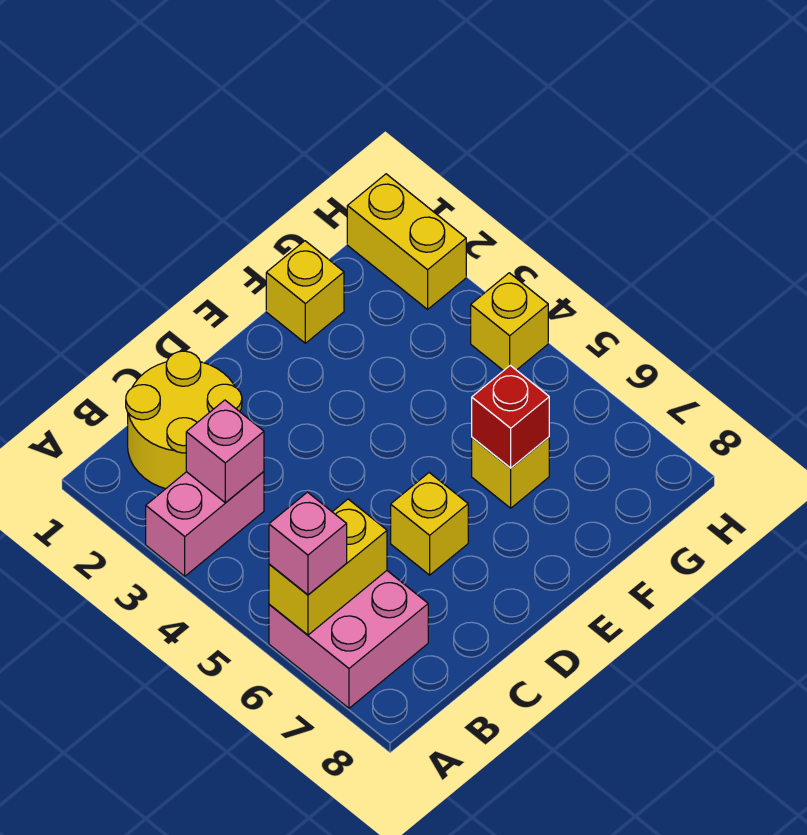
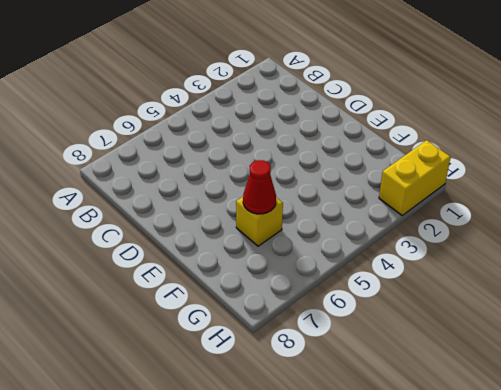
red cone F6 level 2 -> red brick F6 level 2
none -> pink brick A3:B3 level 1
none -> pink brick A6:B7 level 1
none -> yellow round brick B1:C2 level 1

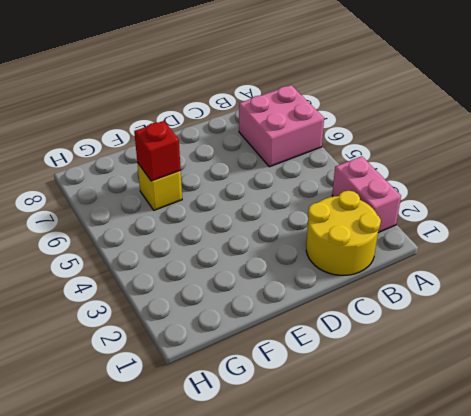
pink brick A2:A3 level 1 -> pink brick A3:B3 level 1
none -> yellow brick D6 level 1
none -> yellow brick F1 level 1
none -> yellow brick H1:H2 level 1

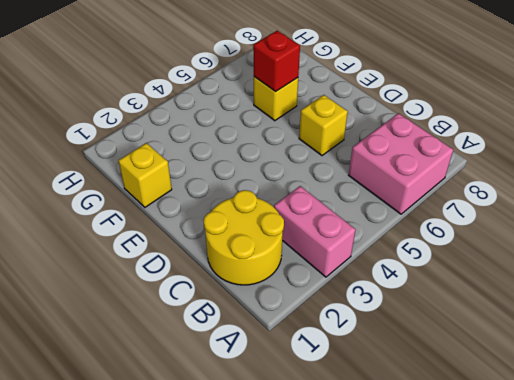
none -> yellow brick H1:H2 level 1
none -> yellow brick H4 level 1
none -> yellow brick A6:B6 level 2

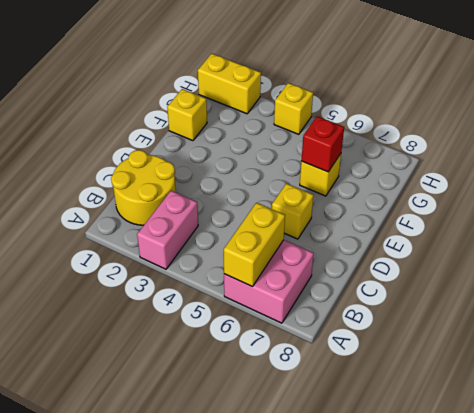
none -> pink brick B3 level 2
none -> pink brick A6 level 3

